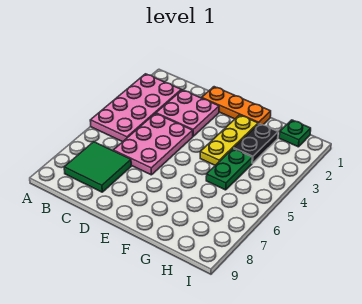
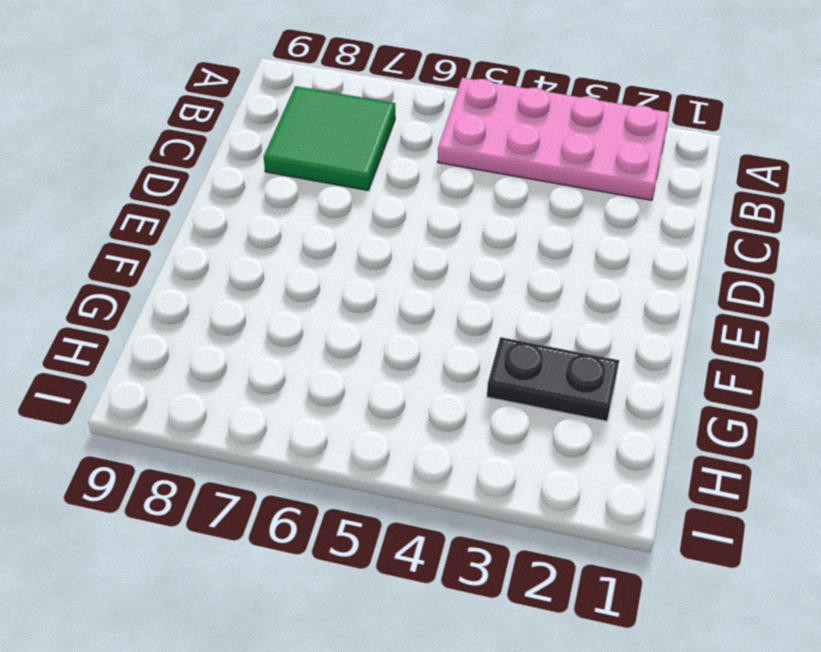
none -> pink plate C2:D3 level 1
none -> pink plate C4:D6 level 1

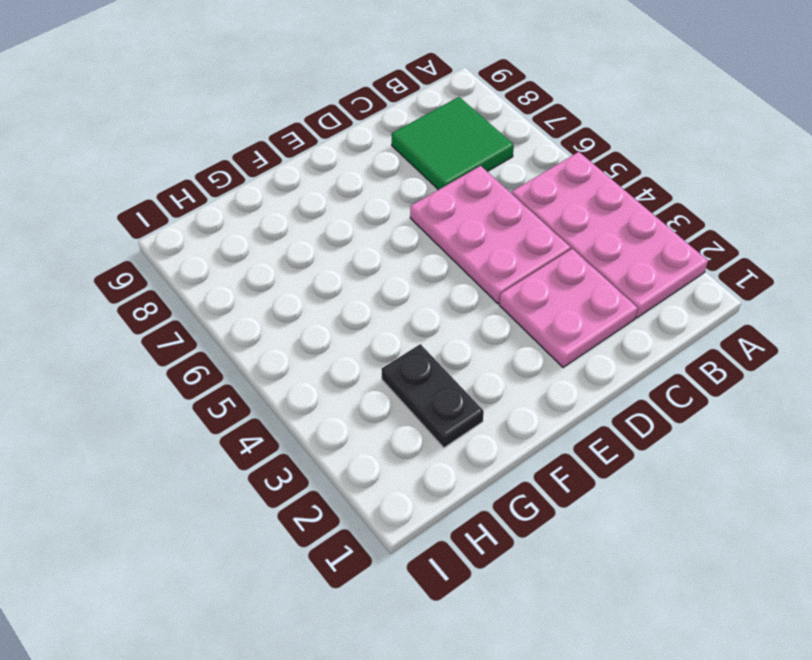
none -> orange plate D1:F1 level 1
none -> yellow plate F2:F4 level 1

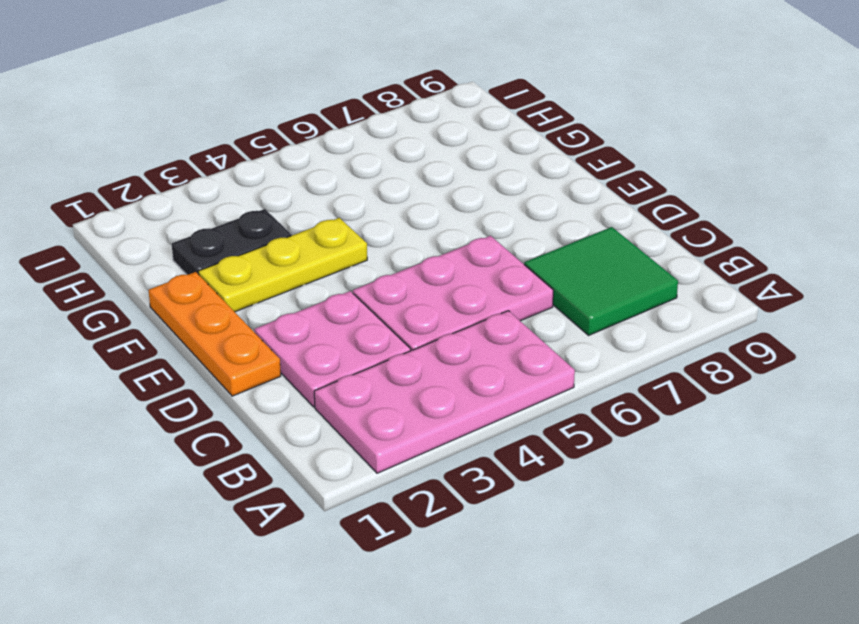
none -> green plate G4:G5 level 1
none -> green plate H1 level 1

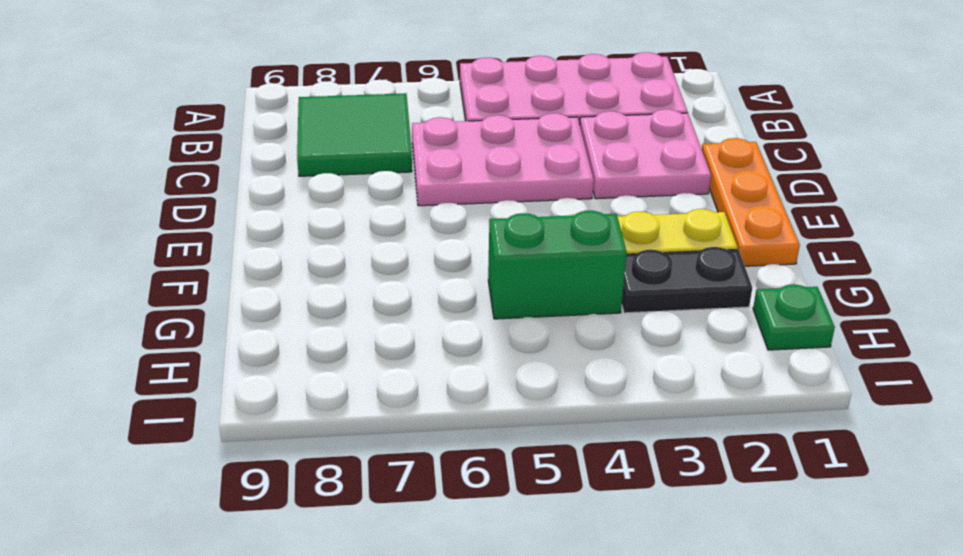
green brick G4:G5 level 1 -> green plate G4:G5 level 1

